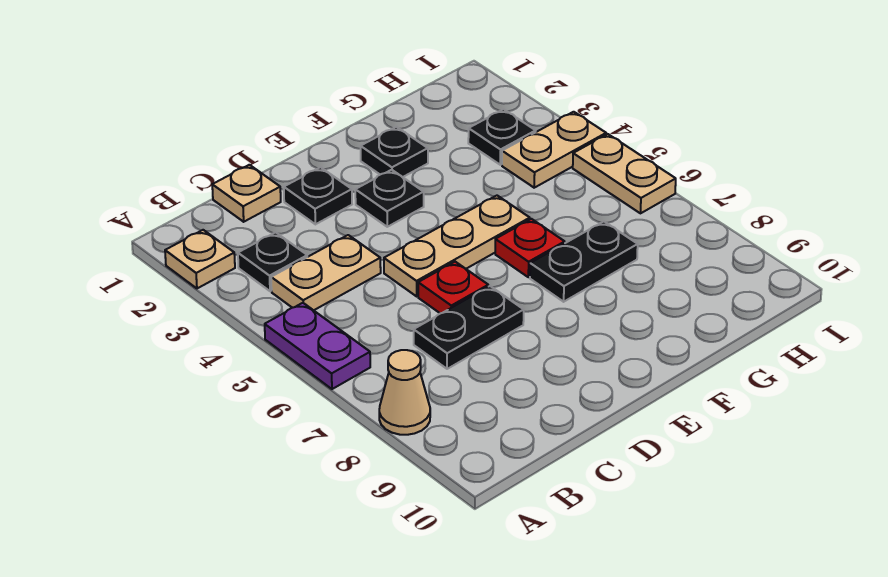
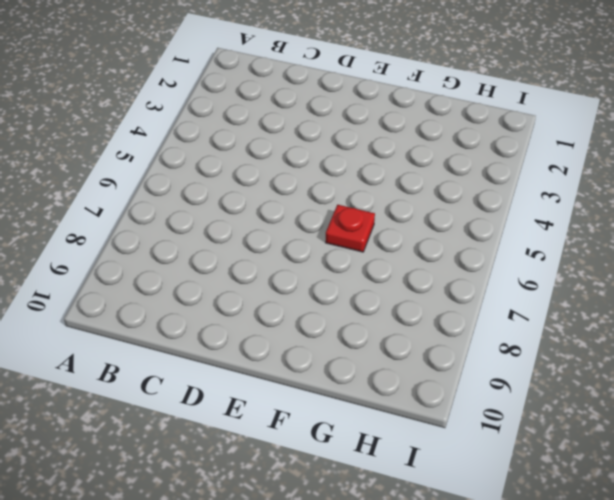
none -> tan plate A2 level 1
none -> purple plate A5:A6 level 1
none -> tan cone A8 level 1

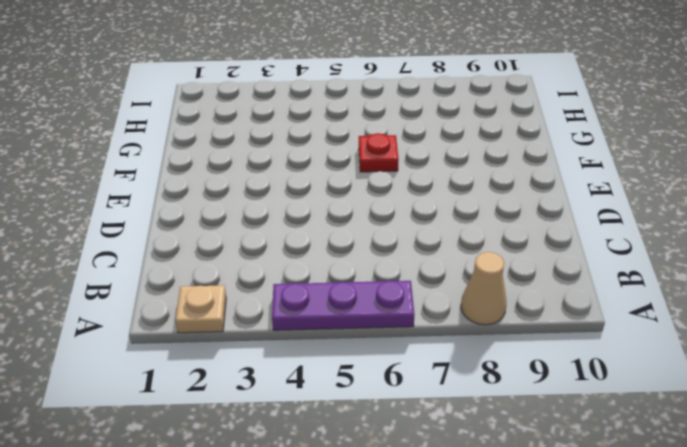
purple plate A4:A6 level 1 -> purple plate A5:A6 level 1
none -> black plate B3 level 1
none -> tan plate B4:C4 level 1
none -> tan plate C1 level 1

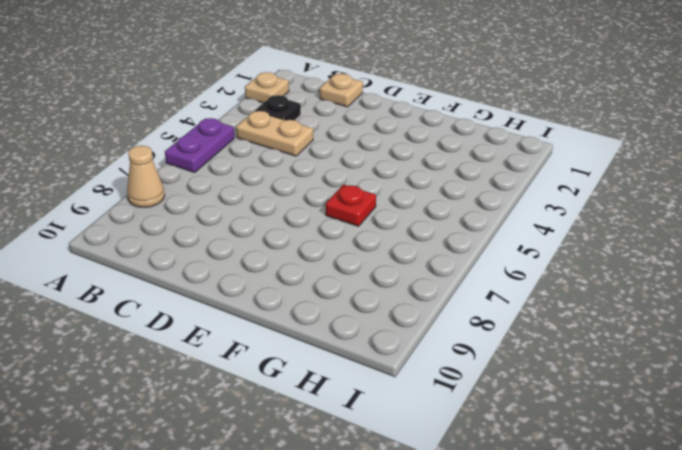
none -> black plate C7:D7 level 1
none -> black plate D2 level 1
none -> tan plate D5:F5 level 1

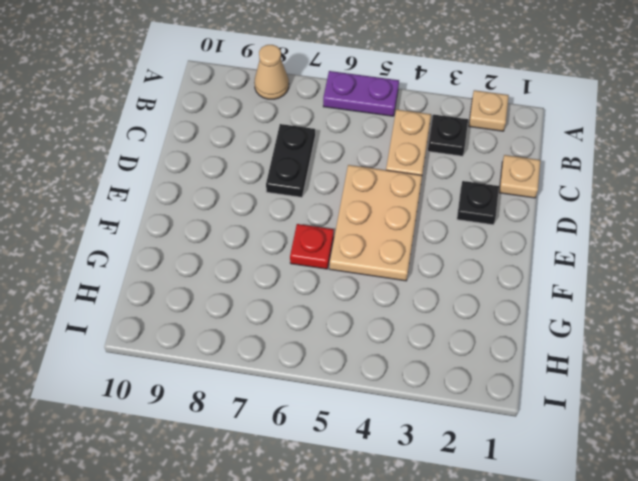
tan plate D4:F5 level 1 -> tan plate D5:F5 level 1
none -> red plate D6 level 1
none -> black plate E3 level 1
none -> black plate F2 level 1

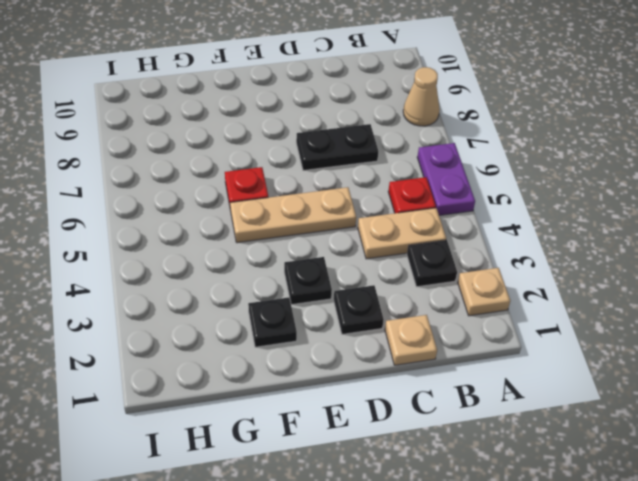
red plate B5 level 1 -> red plate D6 level 1
none -> black plate F7:G7 level 1
none -> black plate H3 level 1
none -> tan plate H4:I4 level 1

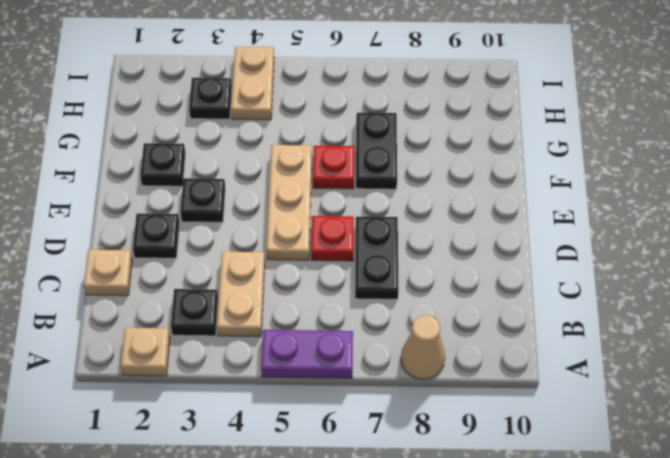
none -> tan plate I5:I6 level 1

